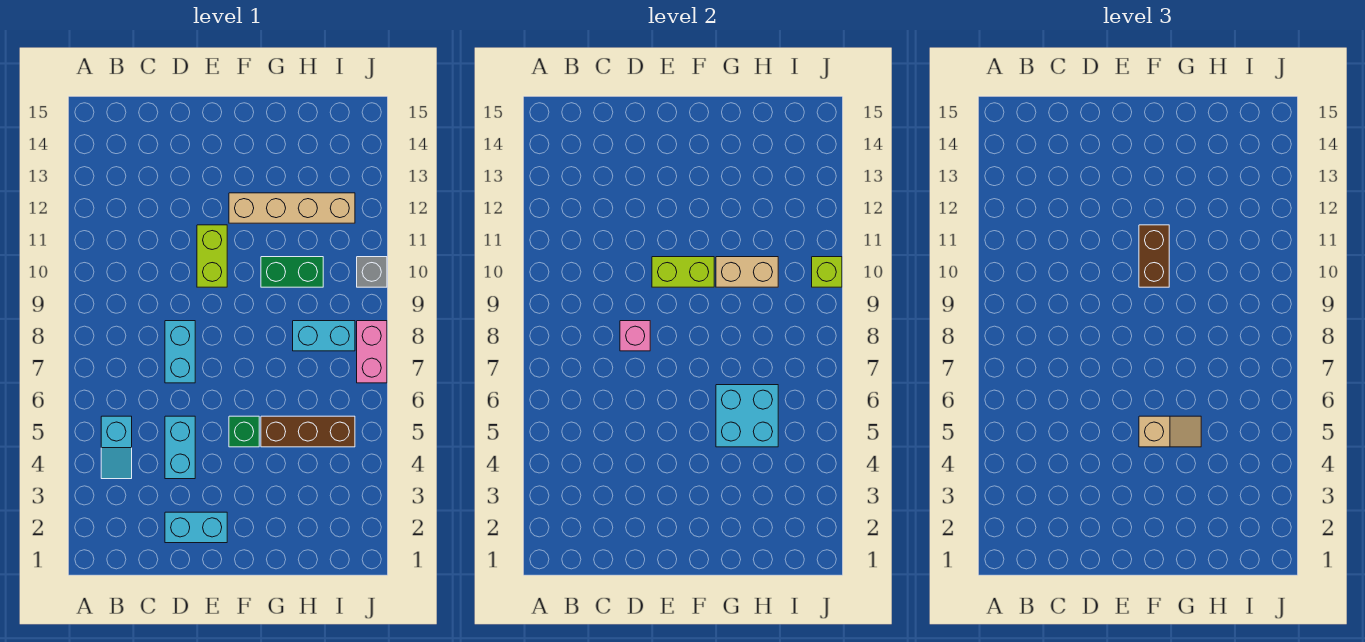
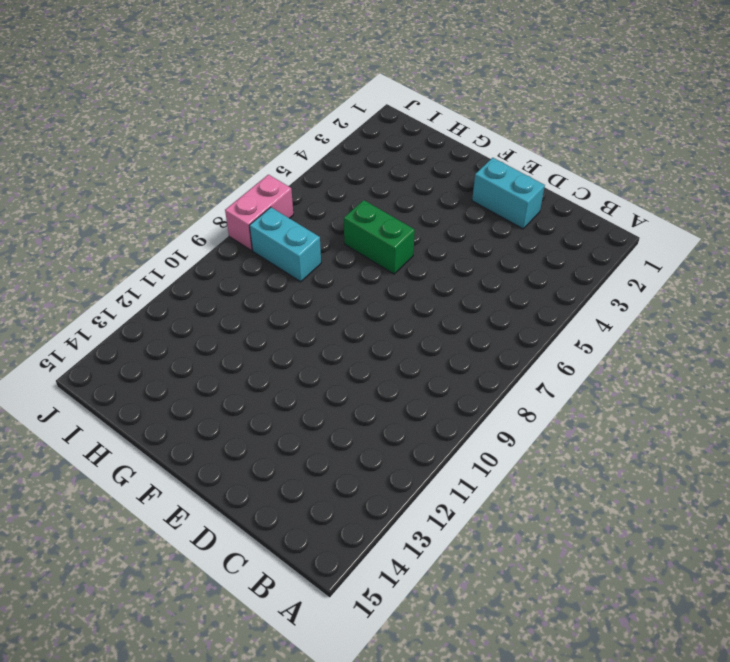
green brick F6:G6 level 1 -> green brick G10:H10 level 1
none -> cyan slope B4:B5 level 1 top 5
none -> cyan brick D4:D5 level 1
none -> cyan brick D7:D8 level 1

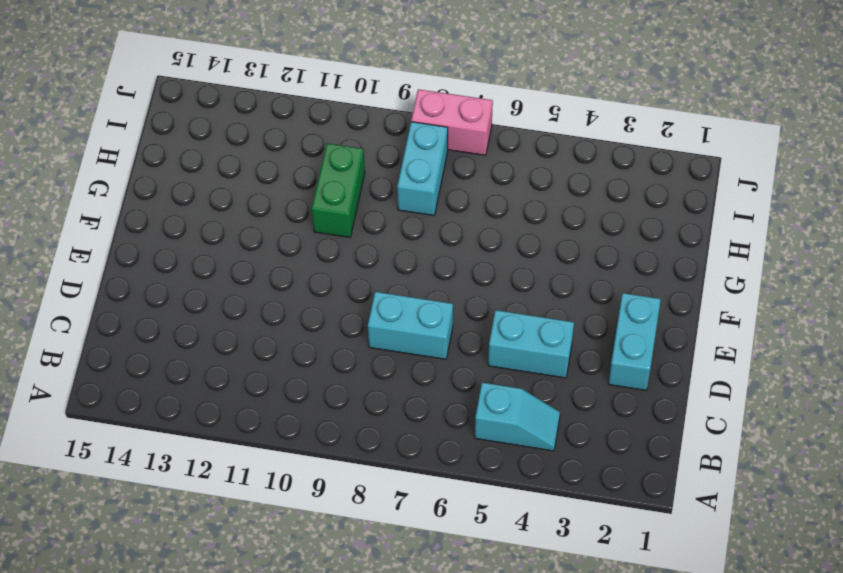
none -> lime brick E10:E11 level 1
none -> green brick F5 level 1
none -> tan brick F12:I12 level 1

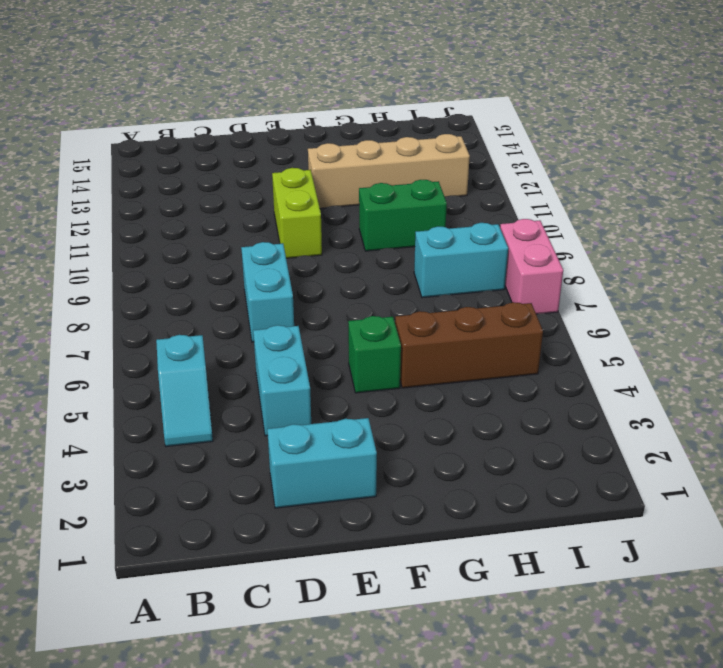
none -> grey brick J10 level 1
none -> pink brick D8 level 2
none -> lime brick E10:F10 level 2

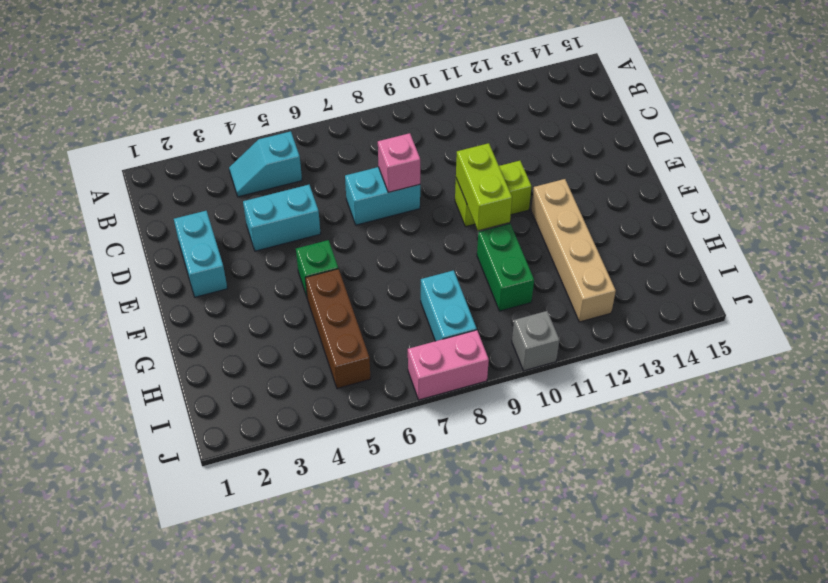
none -> cyan brick G5:H6 level 2
none -> tan brick G10:H10 level 2
none -> lime brick J10 level 2

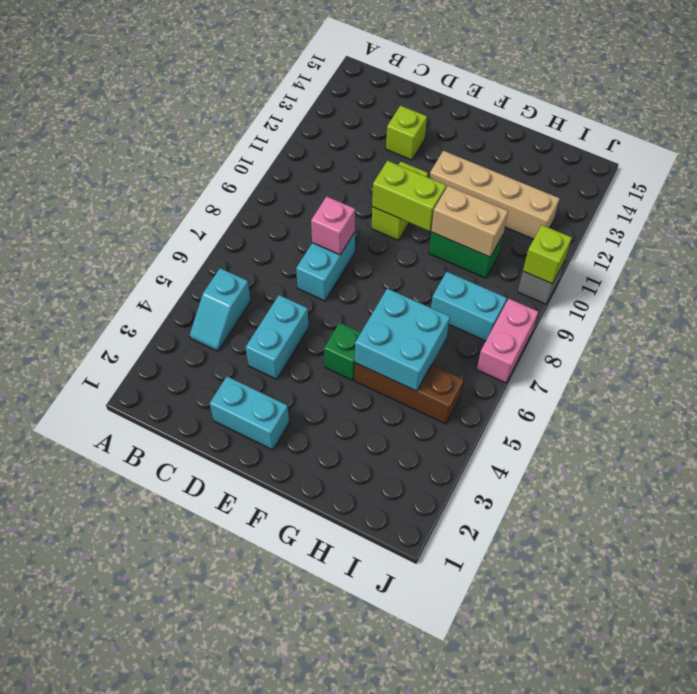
lime brick D13 level 1 -> none
none -> tan slope F5:G5 level 3 top F
none -> brown brick F10:F11 level 3

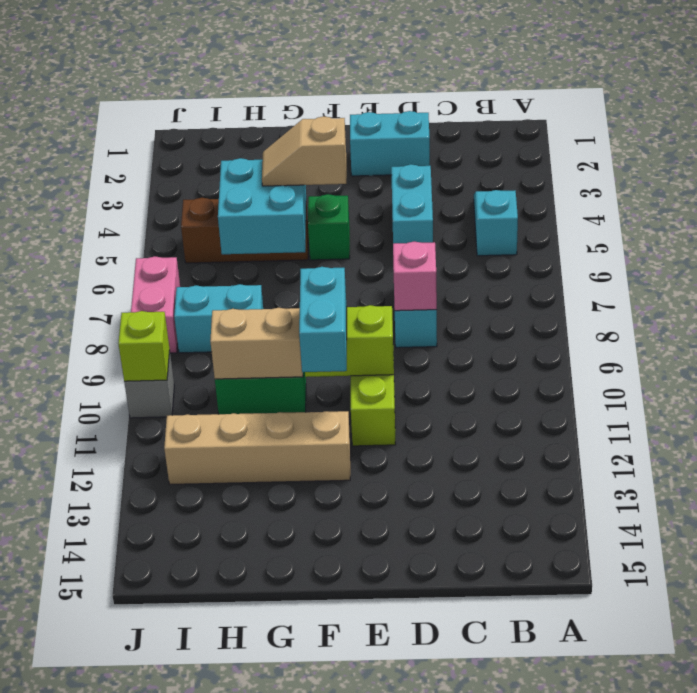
cyan brick F10:F11 level 3 -> brown brick F10:F11 level 3

